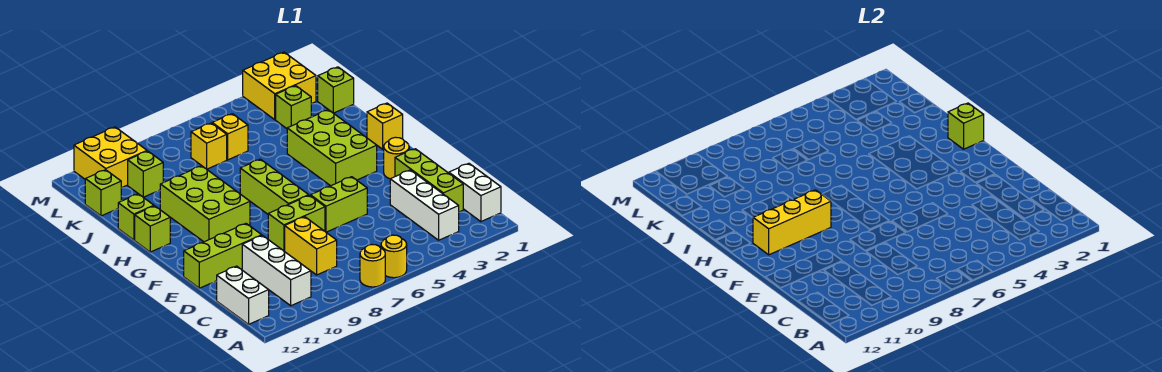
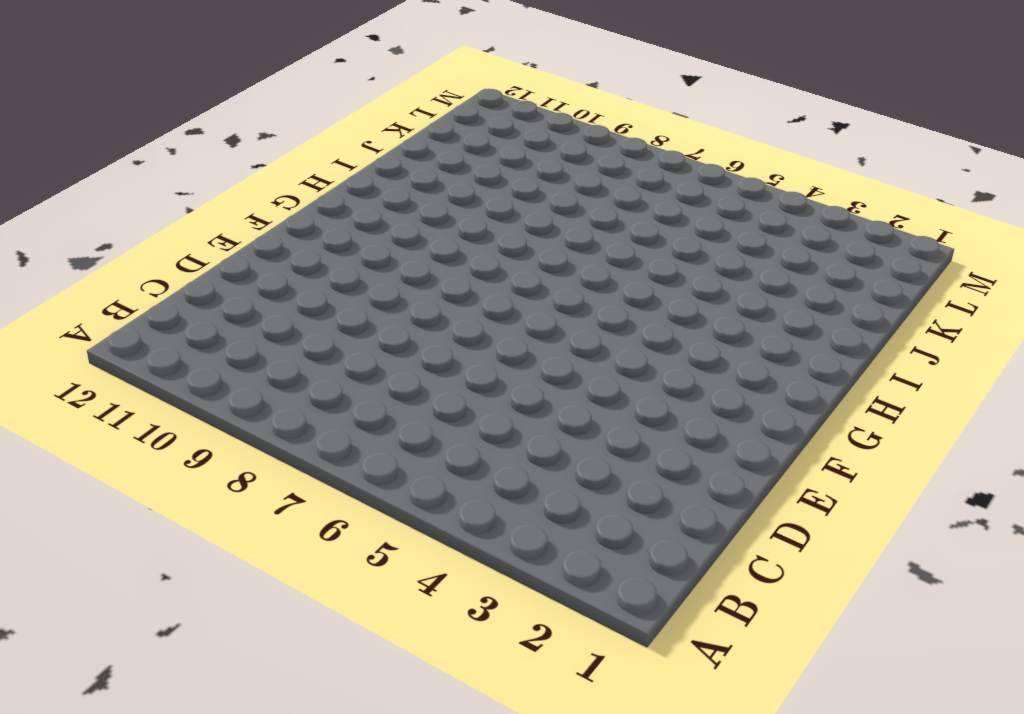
none -> yellow round brick A6 level 1
none -> yellow round brick A7 level 1
none -> white brick B1:C1 level 1

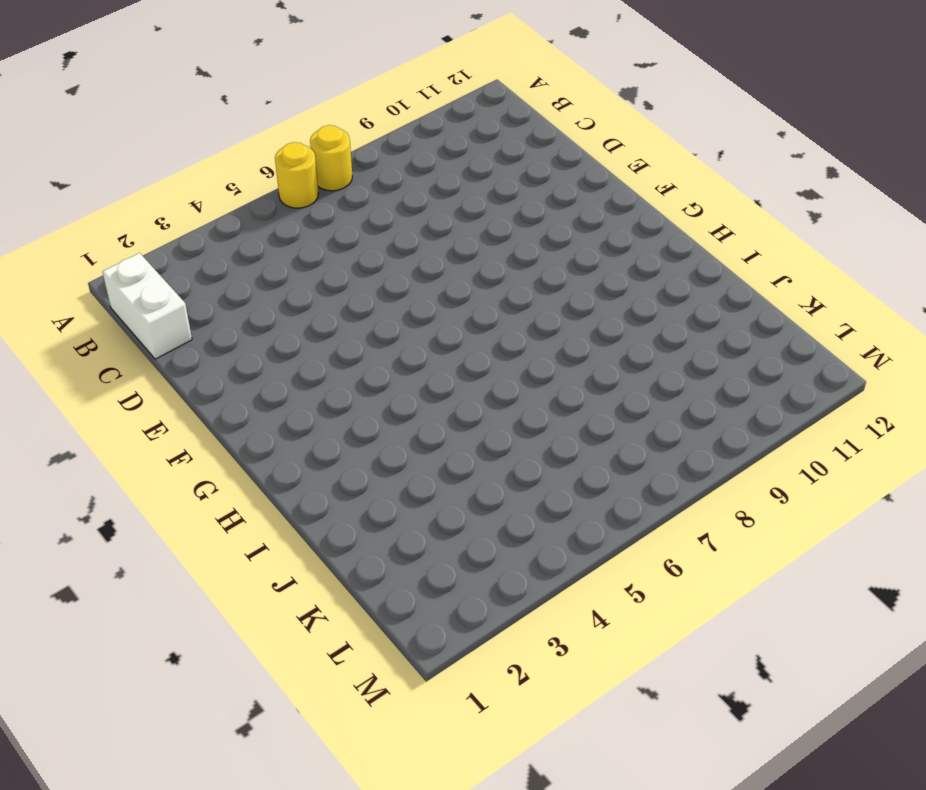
none -> white brick B3:D3 level 1
none -> white brick B10:D10 level 1
none -> white brick B12:C12 level 1

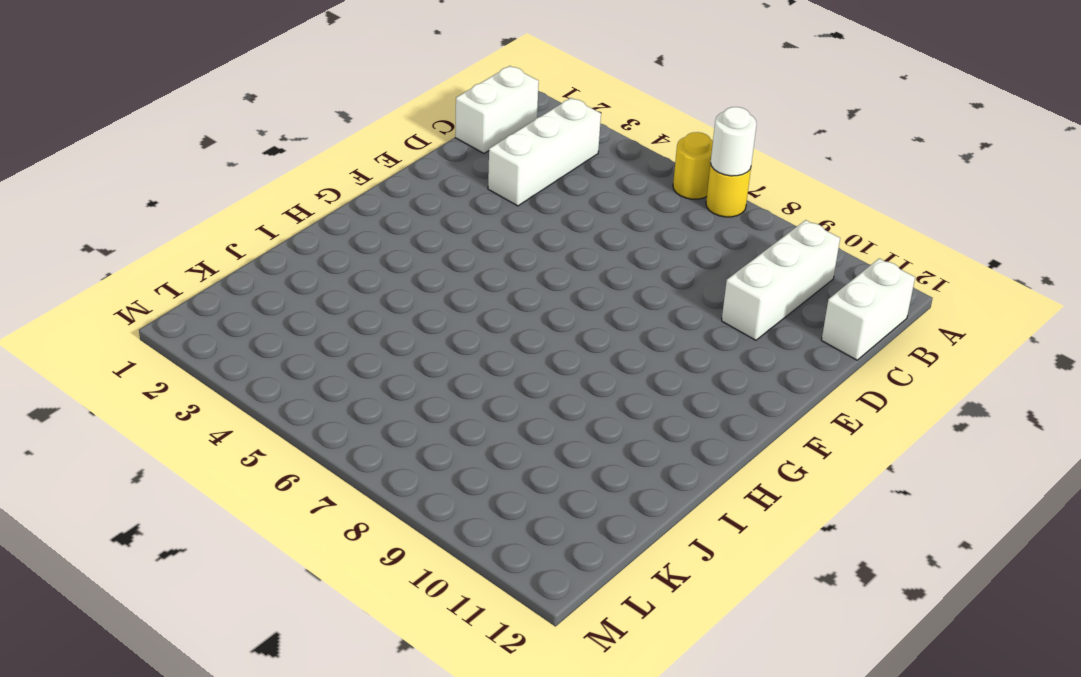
white round brick A7 level 2 -> none
none -> lime brick C2:E2 level 1
none -> yellow brick C8:D8 level 1
none -> lime brick E5:E6 level 1

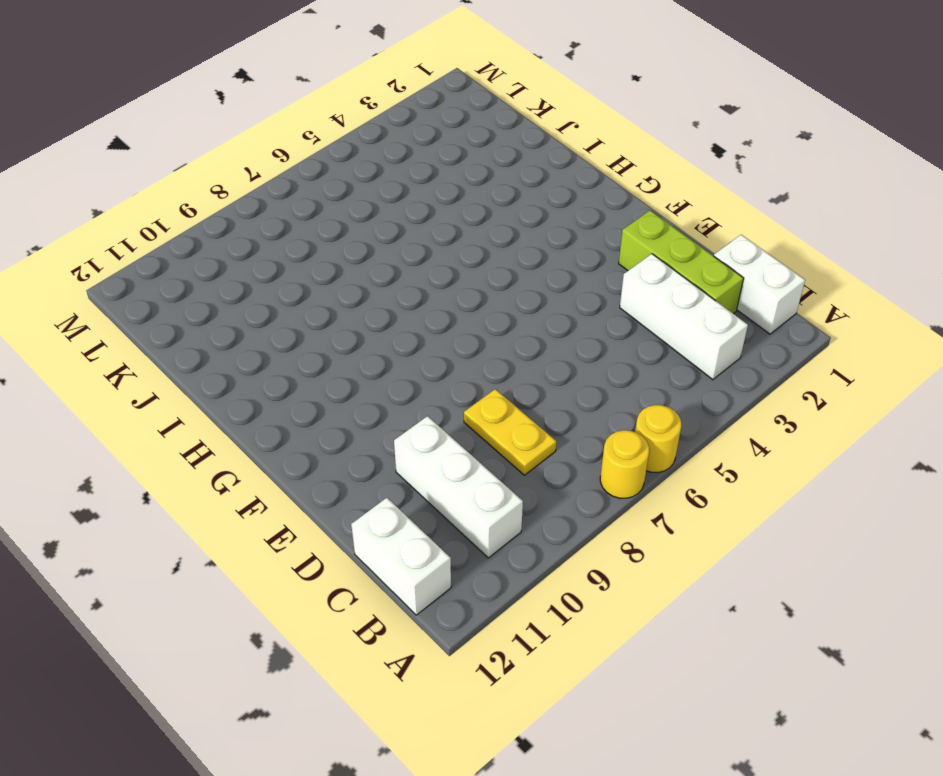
yellow plate C8:D8 level 1 -> yellow brick C8:D8 level 1
none -> lime brick E5:E6 level 1
none -> lime brick E7:E8 level 1
none -> lime brick E10:E12 level 1

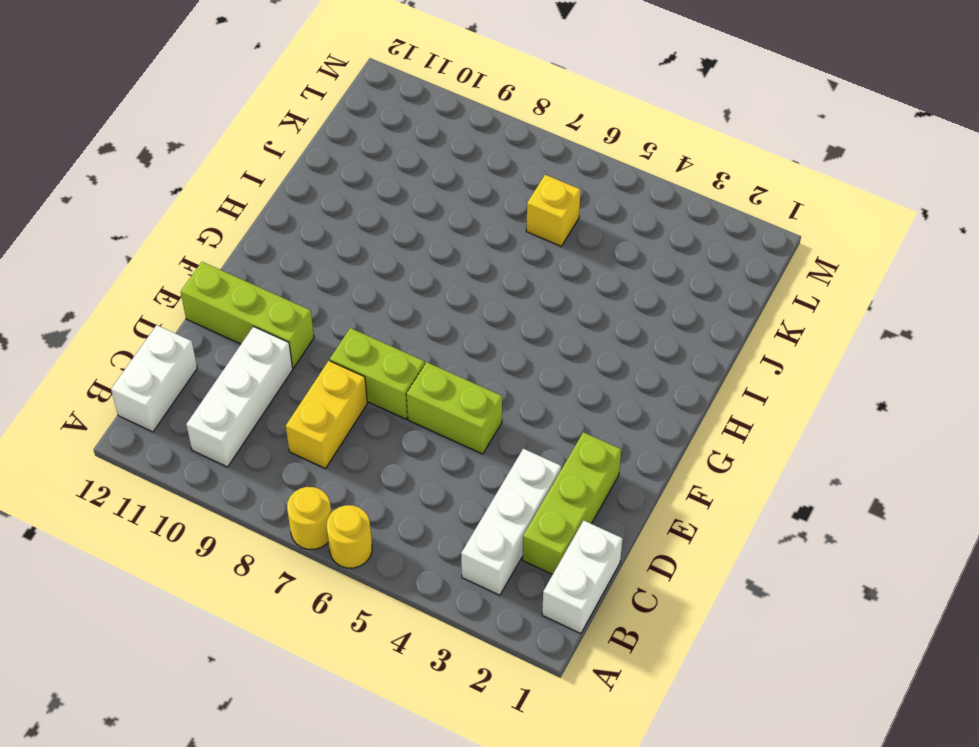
none -> yellow round brick F2 level 1
none -> lime brick F7:H7 level 1
none -> lime brick G3:I4 level 1

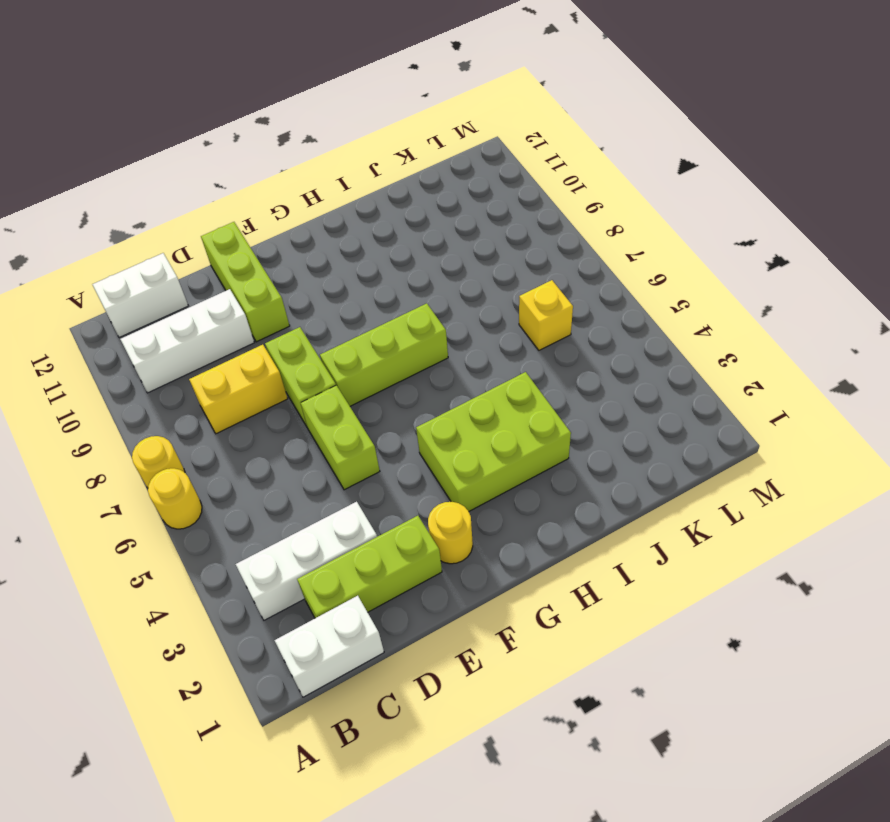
none -> lime brick G9:I10 level 1
none -> yellow brick H1 level 1
none -> lime brick H12 level 1

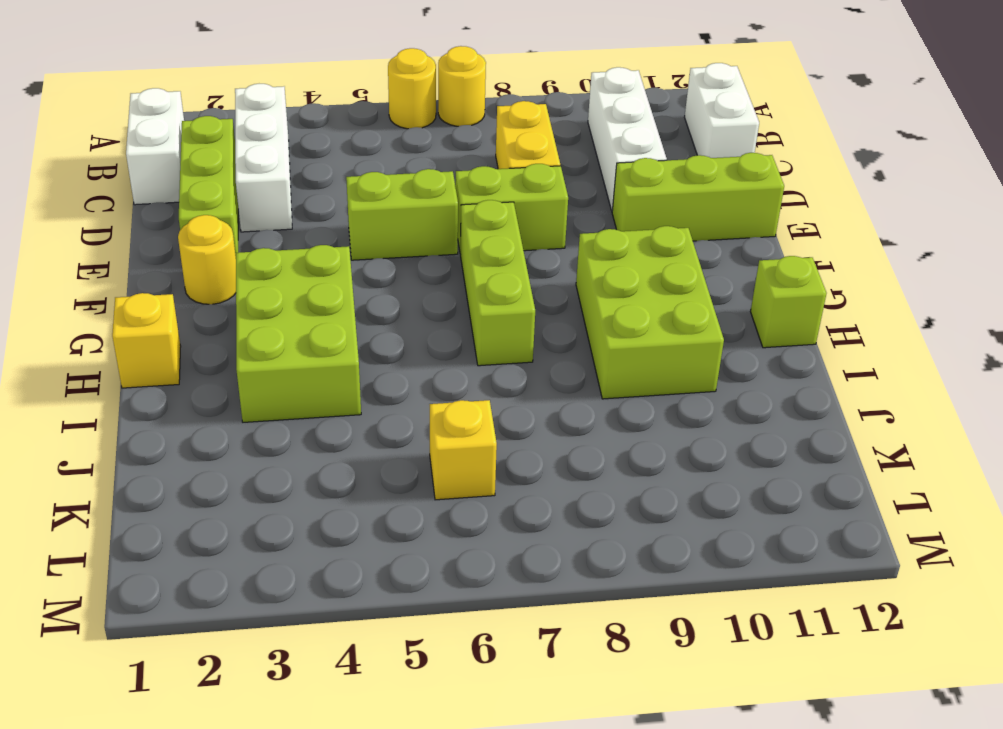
none -> lime brick I12 level 1
none -> lime brick K1 level 1
none -> lime brick K3 level 1

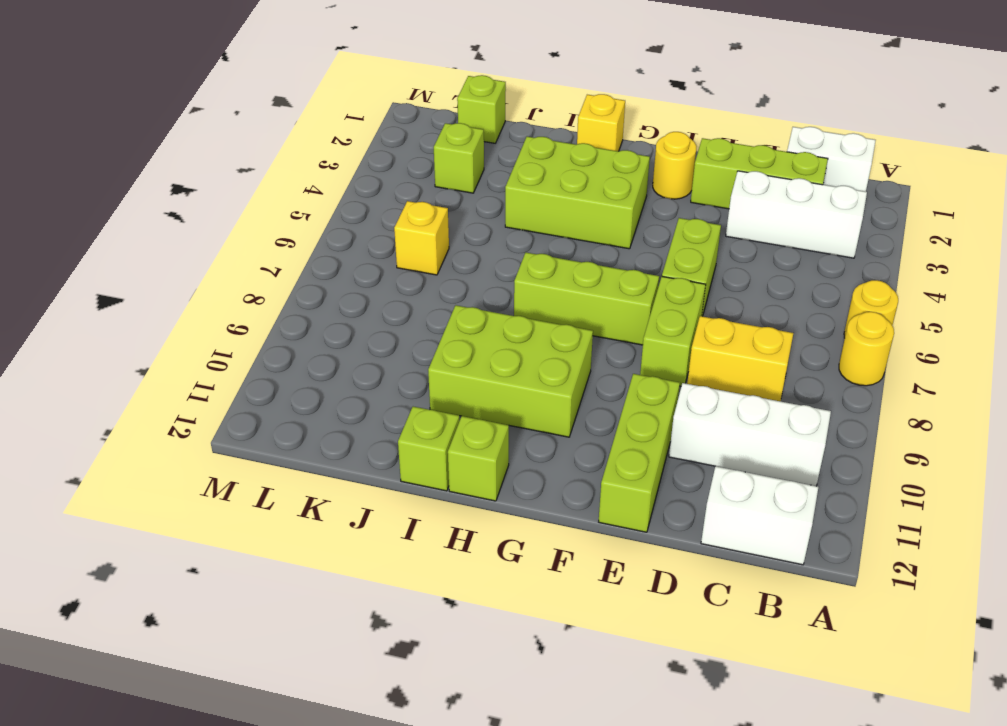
none -> yellow brick K7 level 1
none -> lime brick K10 level 1
none -> lime brick K12 level 1

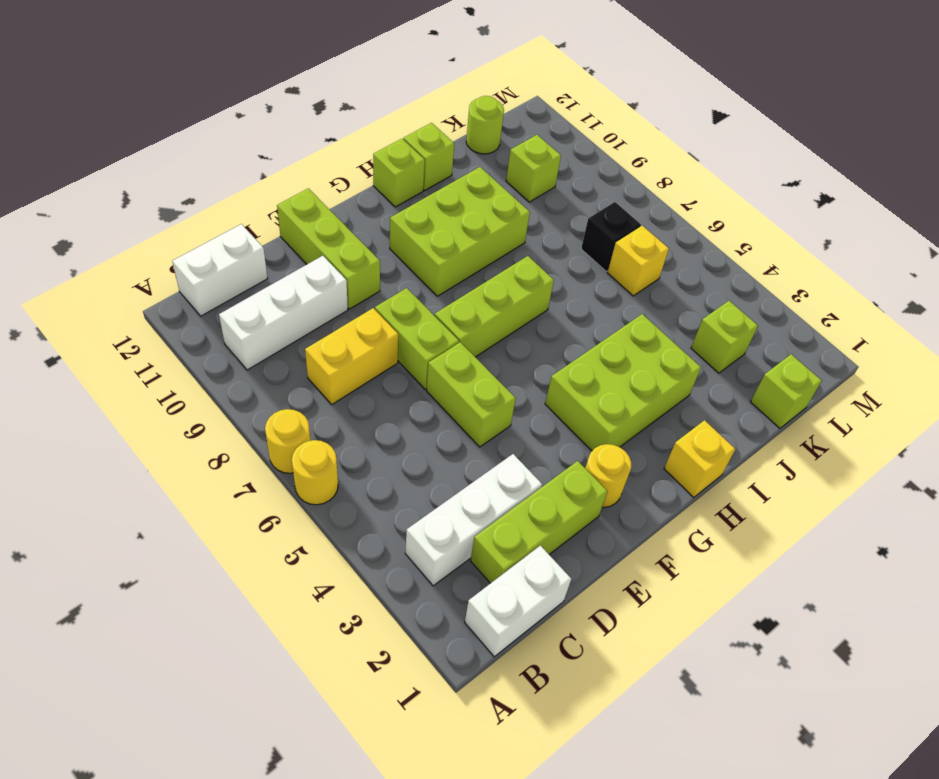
black brick K7 level 1 -> yellow brick K7 level 1
lime round brick K12 level 1 -> lime brick K12 level 1
none -> yellow brick L2:M3 level 1
none -> yellow brick L10:M11 level 1
none -> yellow brick G9:G11 level 2

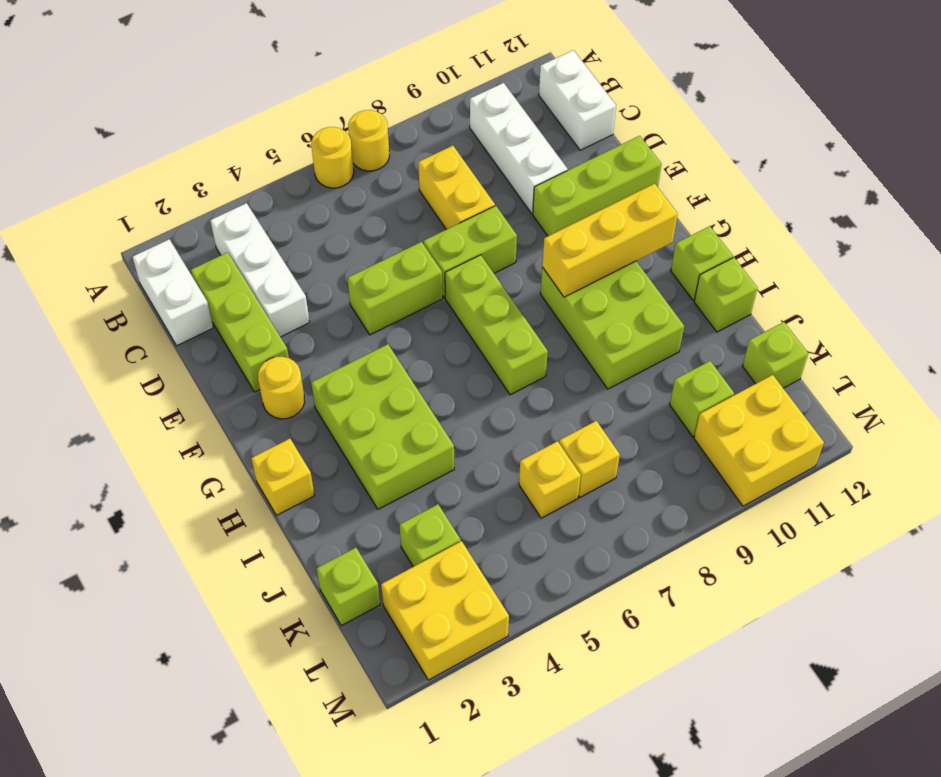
none -> lime brick H1 level 2

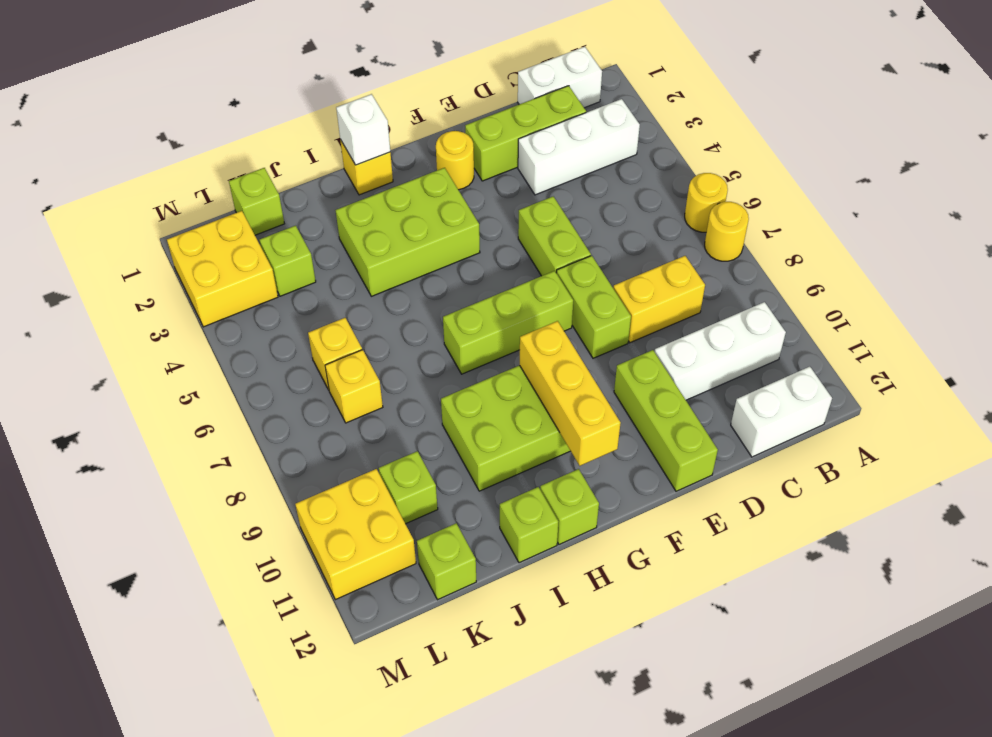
white brick H1 level 2 -> lime brick H1 level 2

